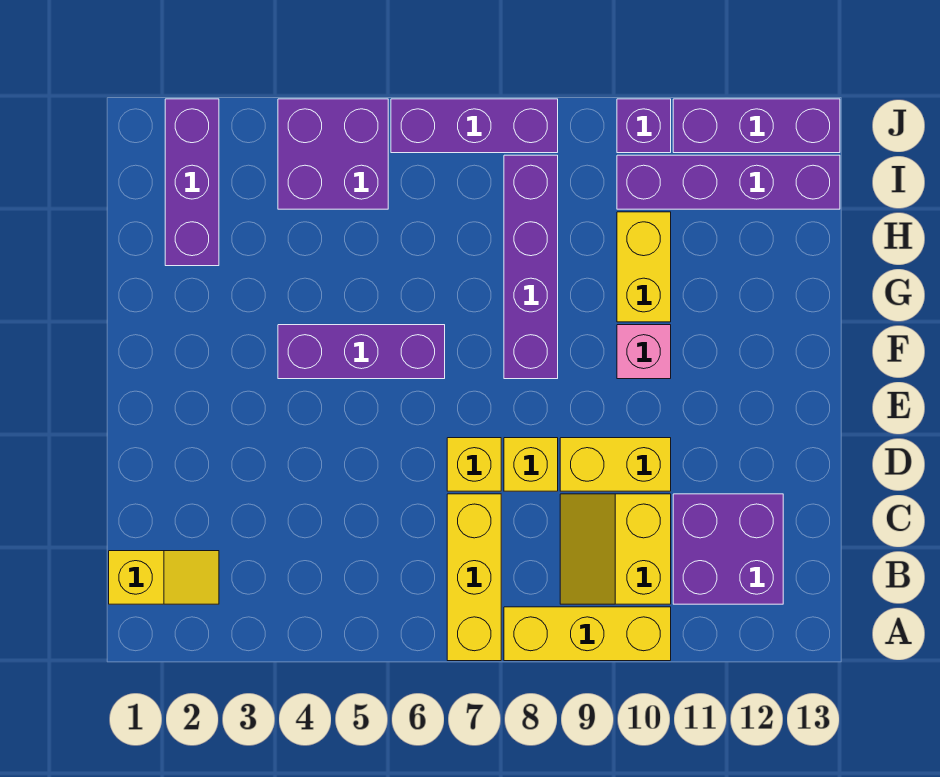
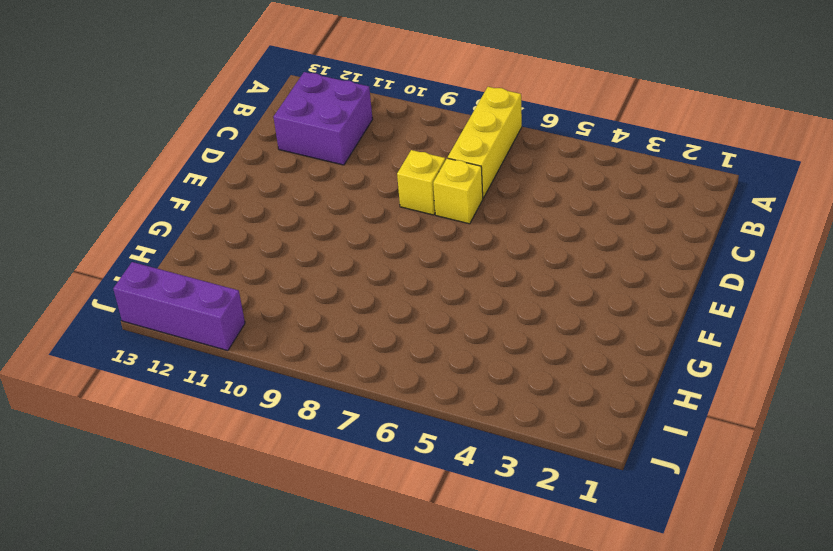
none -> yellow brick A8:A10 level 1
none -> yellow slope B1:B2 level 1 top 1
none -> yellow slope B9:C10 level 1 top 10

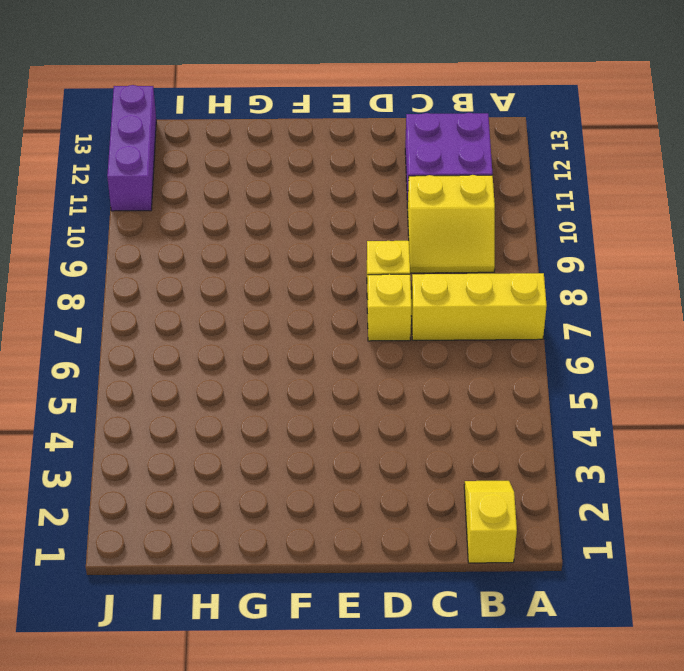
none -> yellow brick A8:A10 level 1
none -> yellow brick D9:D10 level 1
none -> purple brick F4:F6 level 1

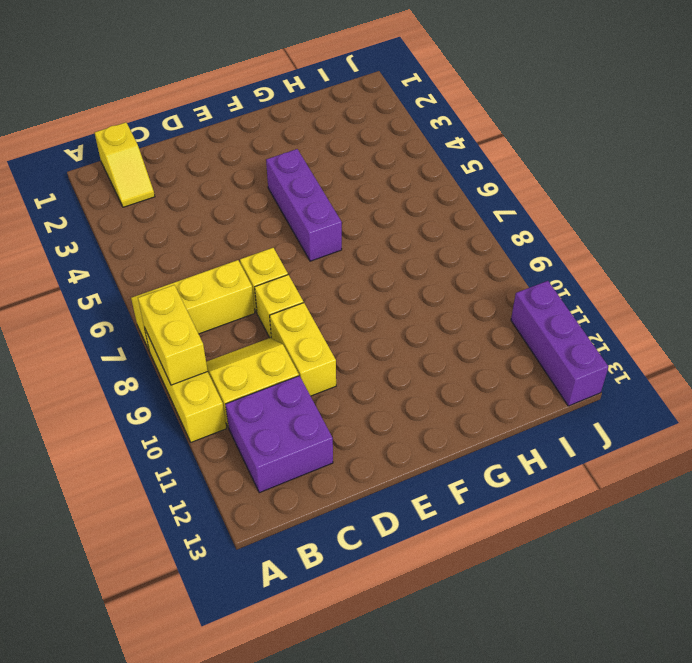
yellow brick A8:A9 level 2 -> yellow brick G10:H10 level 1
none -> purple brick F8:I8 level 1
none -> pink brick F10 level 1
none -> purple brick H2:J2 level 1

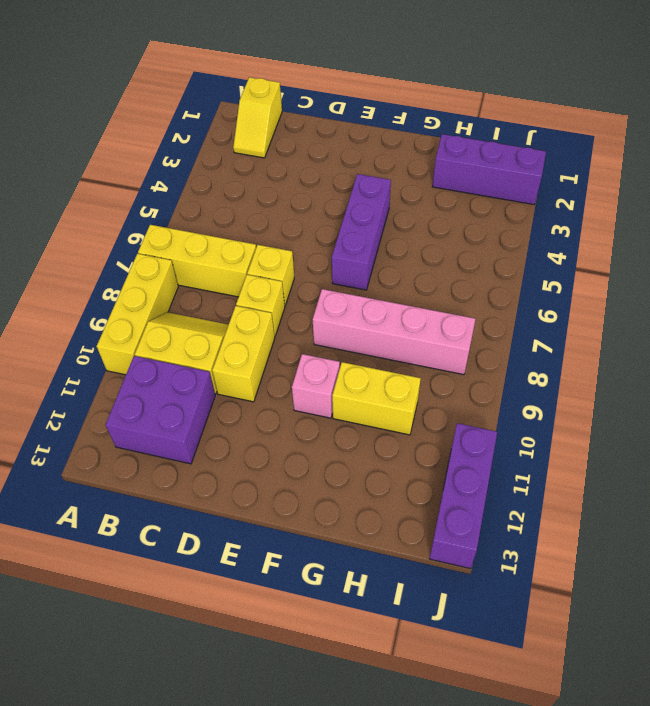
pink brick F8:I8 level 1 -> purple brick F8:I8 level 1
none -> purple brick I4:J5 level 1
none -> purple brick I10:I13 level 1
none -> purple brick J6:J8 level 1

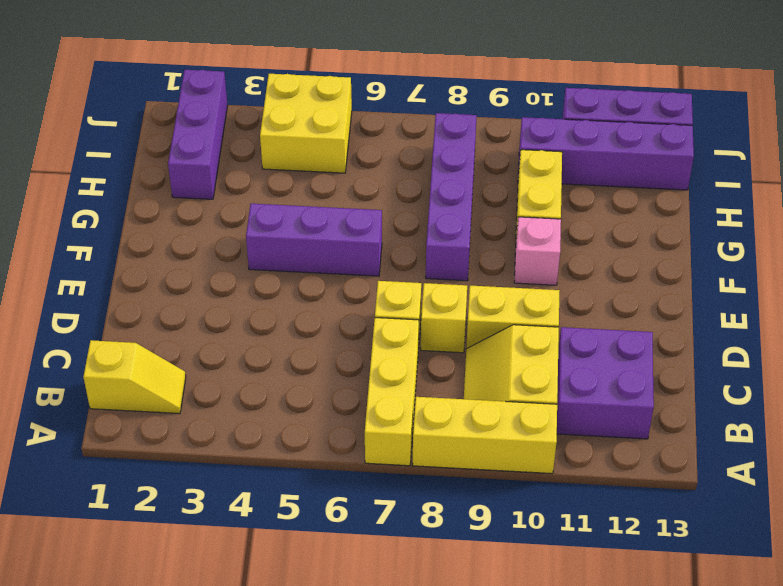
yellow brick I4:J5 level 1 -> purple brick I4:J5 level 1
none -> purple brick J6:J8 level 1
none -> purple brick J10 level 1

